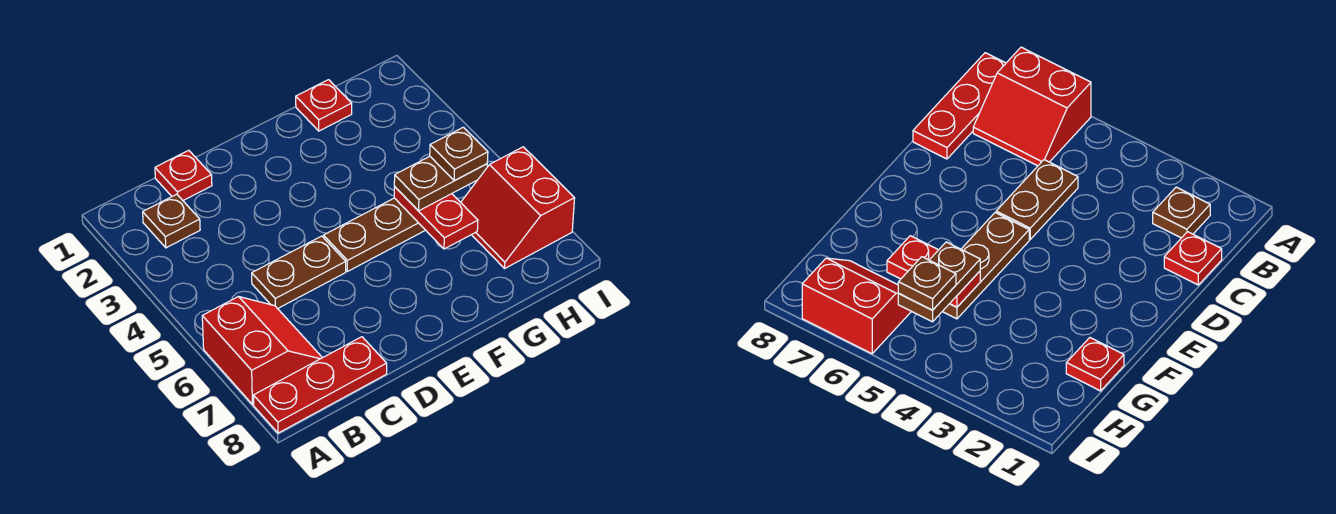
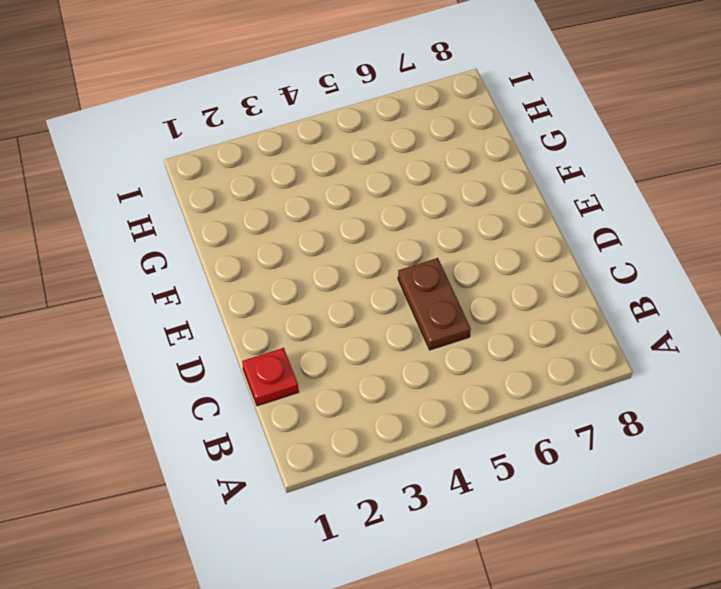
none -> red slope A6:B7 level 1 top A
none -> red plate A8:C8 level 1

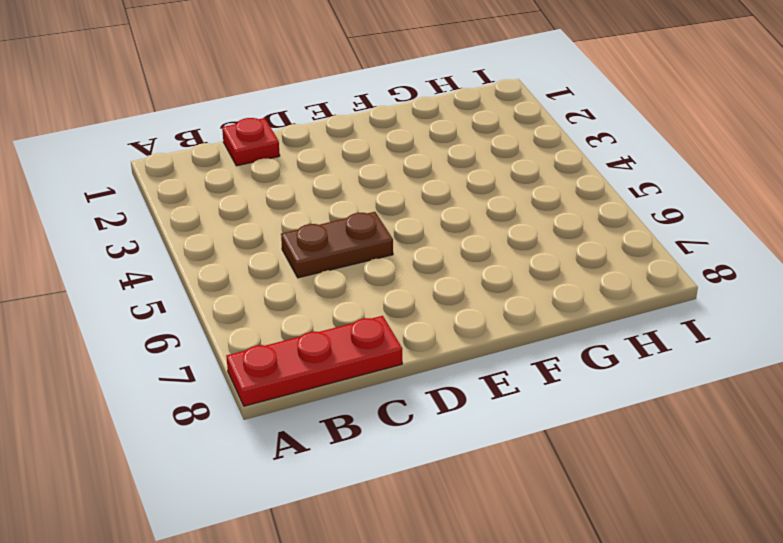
none -> red slope A6:B7 level 1 top A
none -> brown plate B2 level 1

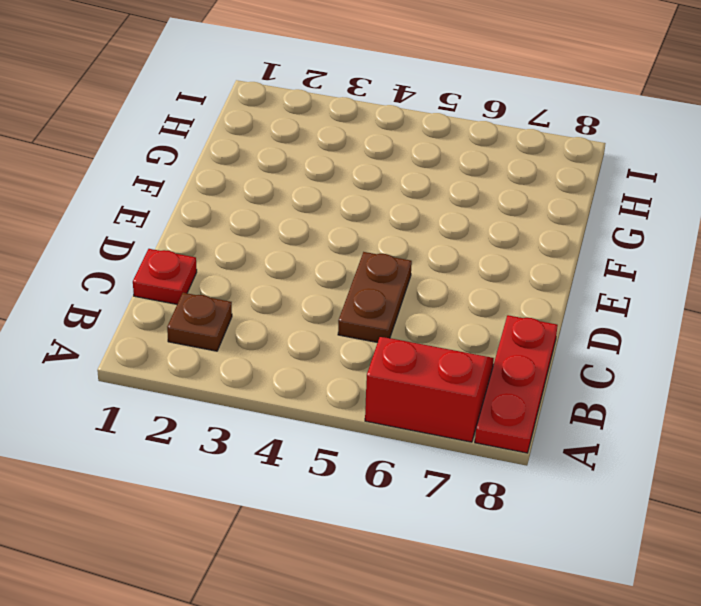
none -> brown plate E5:G5 level 1
none -> red plate G1 level 1

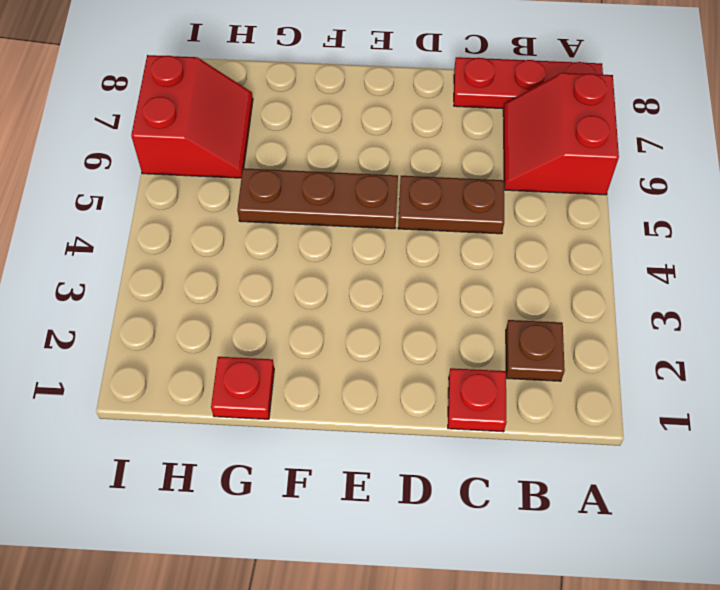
none -> red plate G5:G6 level 2
none -> brown plate G5:H5 level 3

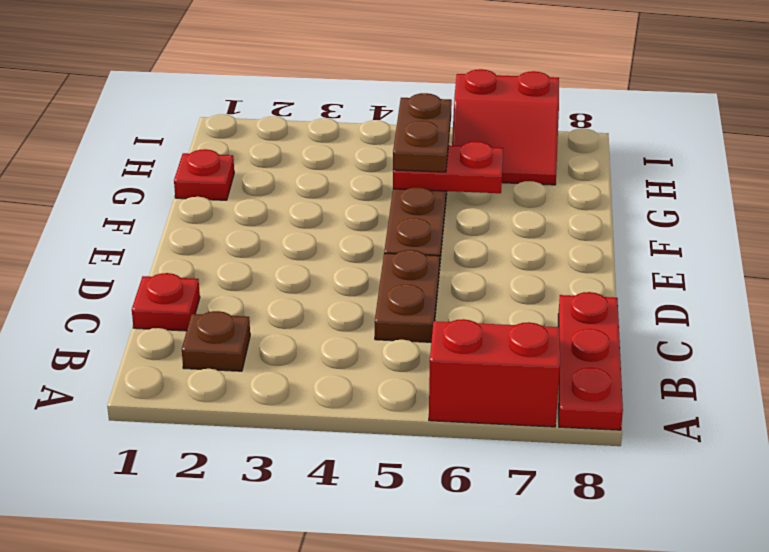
none -> brown plate H5 level 4

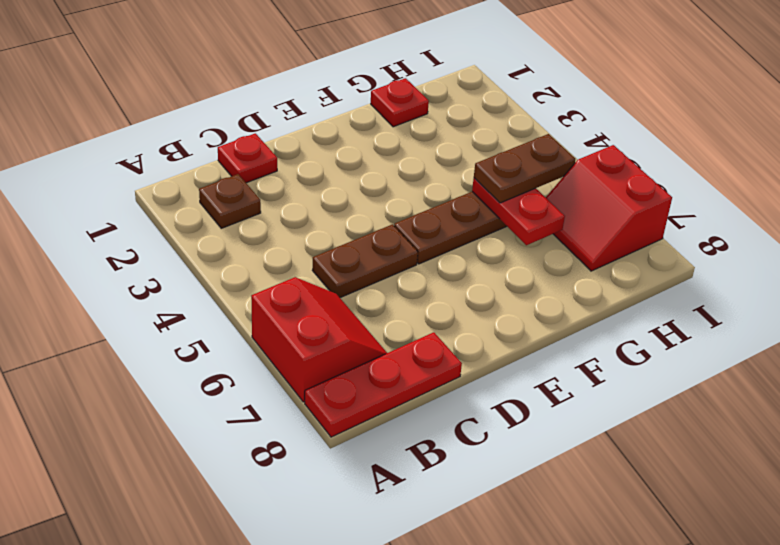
none -> brown plate H5 level 4

